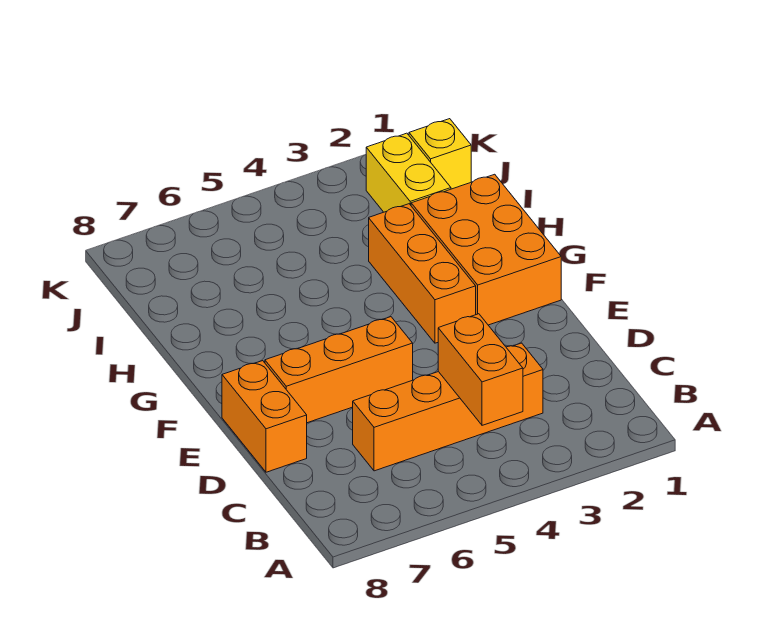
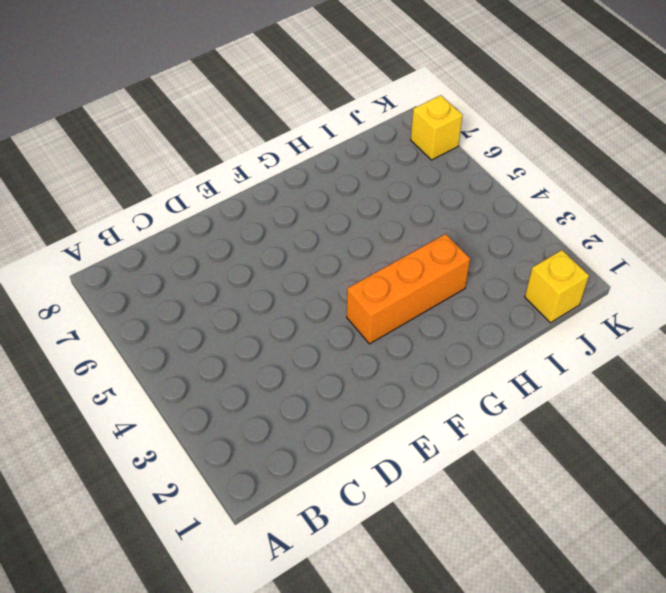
yellow brick K7 level 1 -> none
none -> orange brick C3:C6 level 1
none -> orange brick D8:E8 level 1

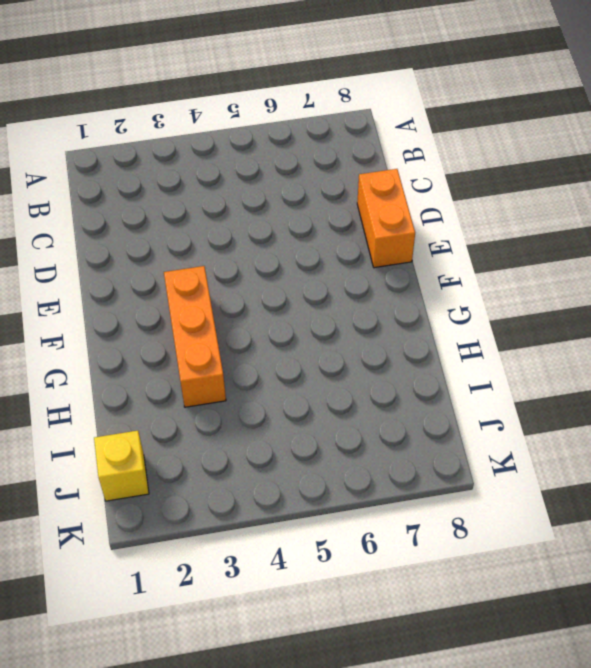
none -> orange brick C3:C6 level 1
none -> orange brick E5:E7 level 1

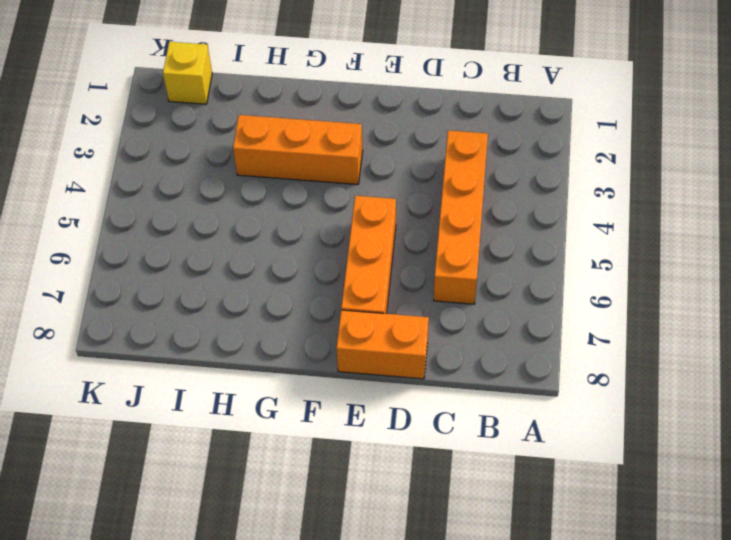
none -> orange brick F1:H2 level 1
none -> yellow brick I2:J2 level 1

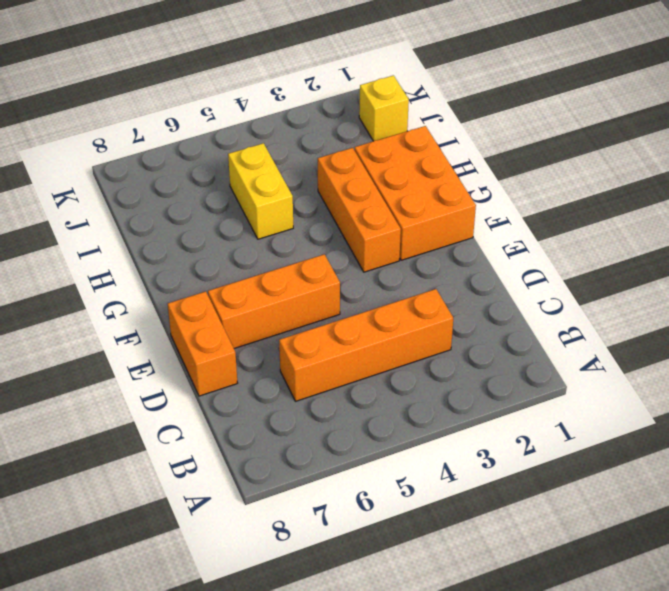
yellow brick H5:I5 level 1 -> yellow brick I2:J2 level 1
none -> orange brick B4:C4 level 2

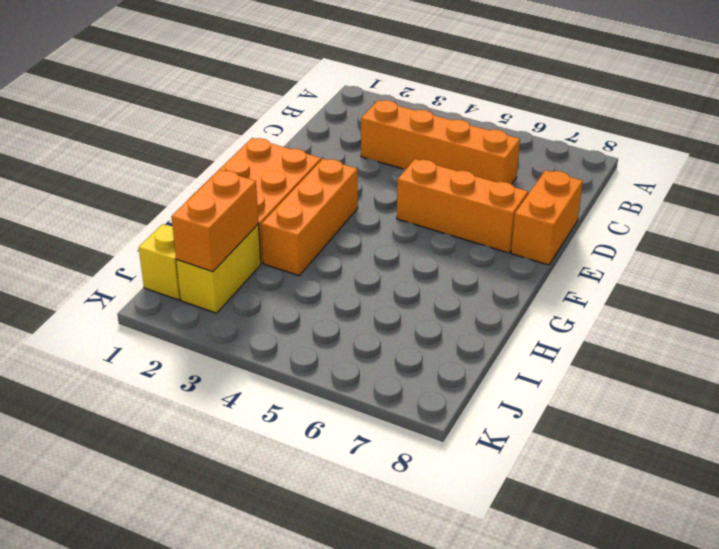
orange brick I2:J2 level 2 -> orange brick B4:C4 level 2

